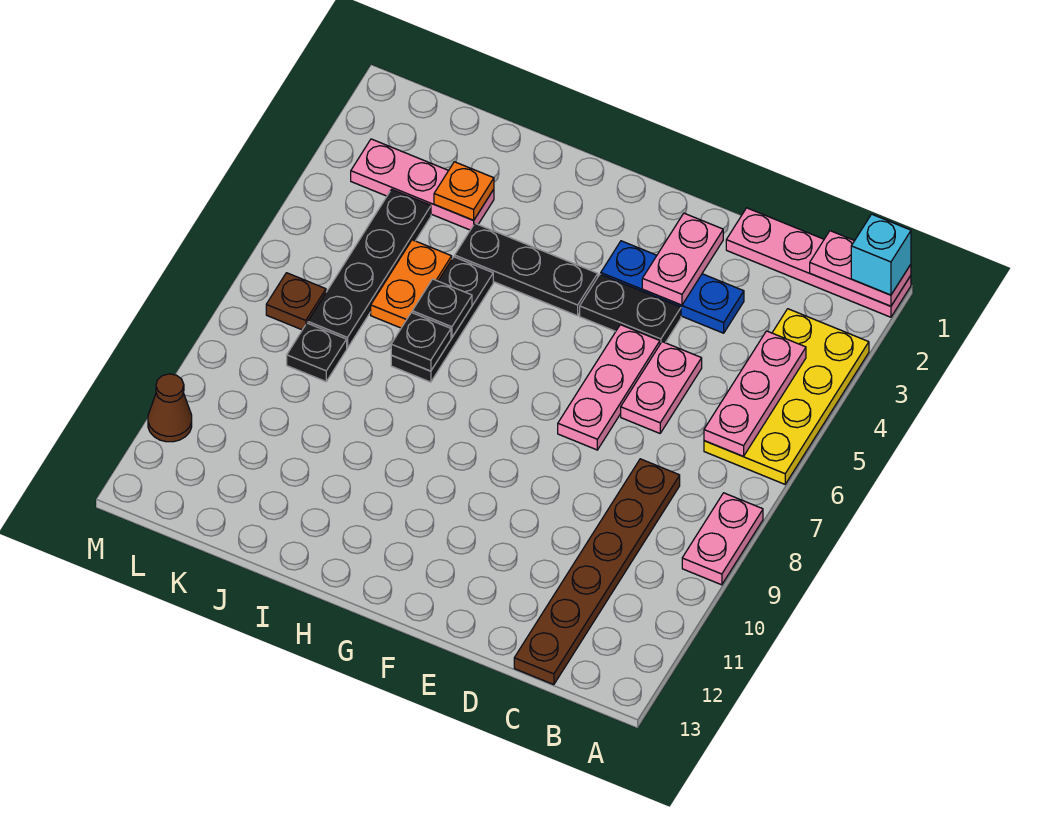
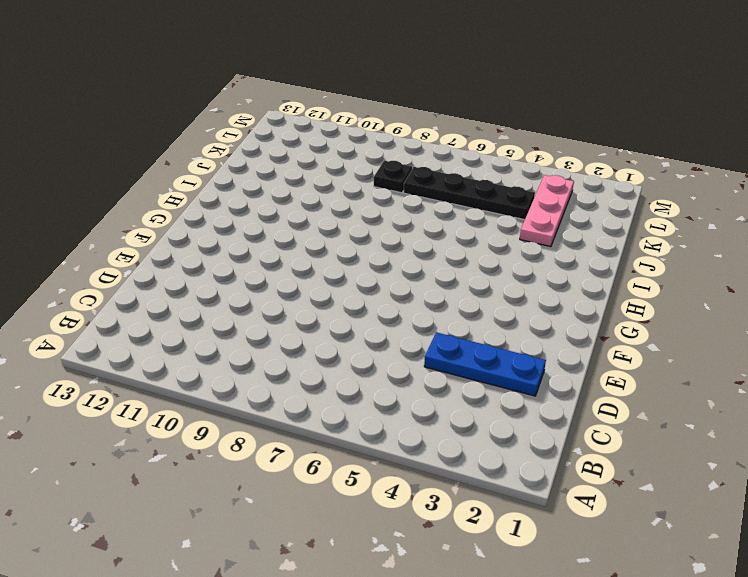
blue plate D2:D4 level 1 -> blue plate D3:F3 level 1
none -> pink plate A1:D1 level 1
none -> yellow plate A3:B6 level 1
none -> pink plate A8:A9 level 1

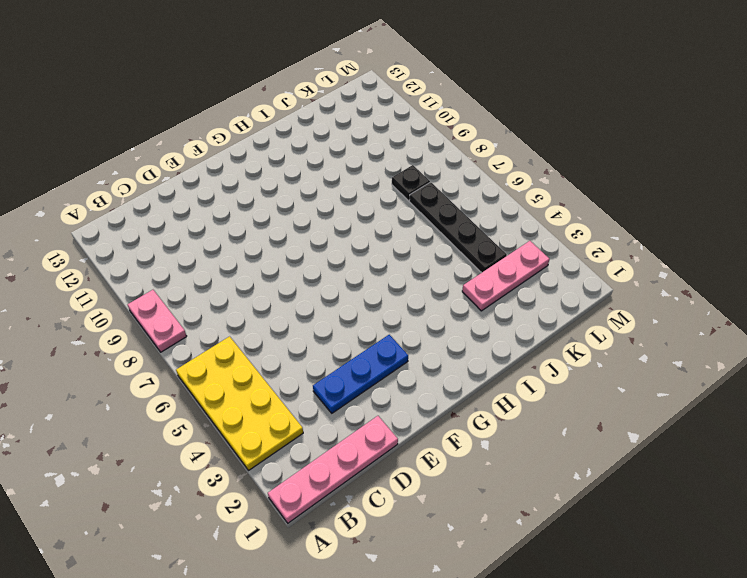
none -> brown plate C8:C13 level 1
none -> pink plate D5:D6 level 1
none -> black plate E4:F4 level 1

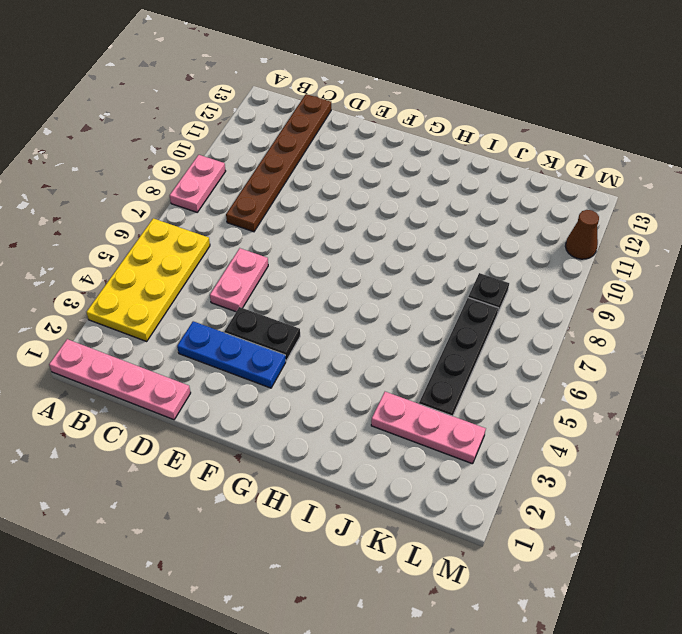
none -> pink plate E5:E7 level 1
none -> black plate G4:I4 level 1
none -> black plate I5:I7 level 1

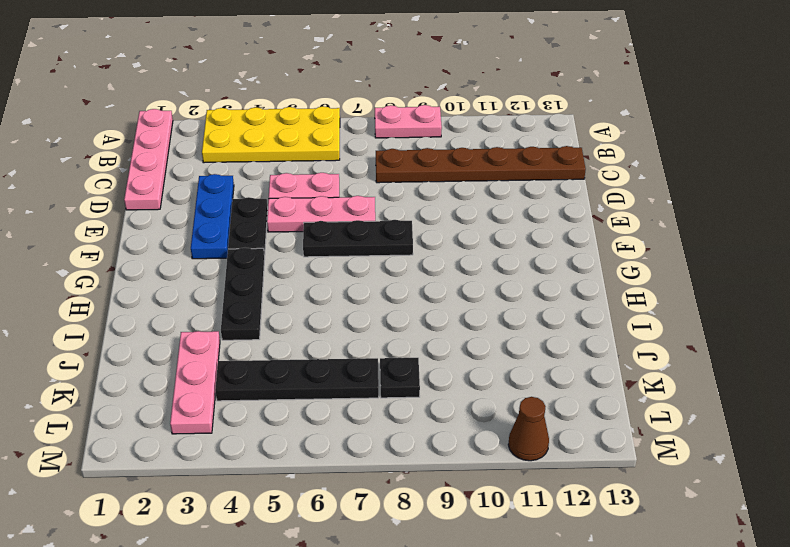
black plate F6:F8 level 1 -> black plate I5:I7 level 1
none -> orange plate J5:J6 level 1
none -> brown plate L7 level 1
none -> pink plate A1:B1 level 2

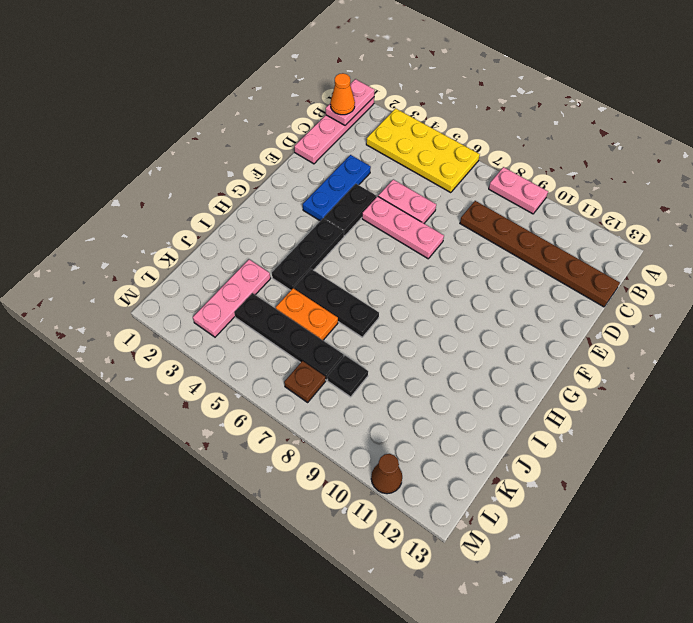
orange cone B1 level 3 -> none
none -> pink plate B4:B6 level 2
none -> pink plate E2:E3 level 2
none -> black plate I6 level 2

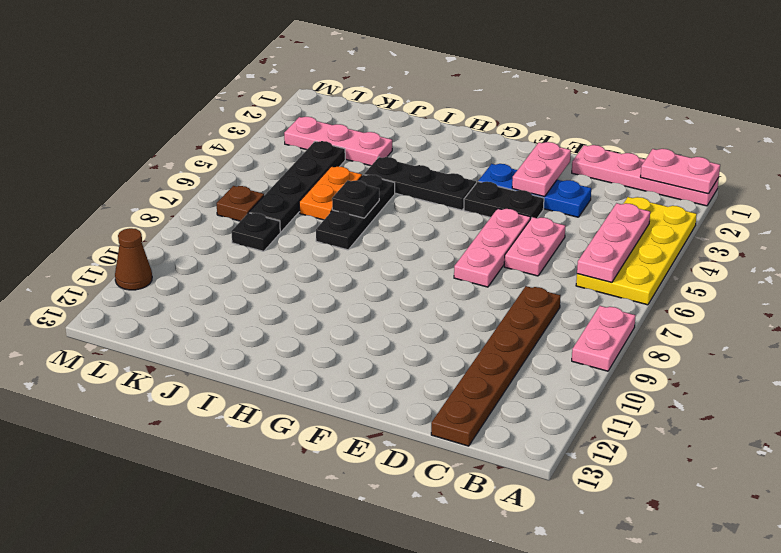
none -> black plate I7 level 2
none -> orange plate J3 level 2
none -> cyan brick A1 level 3

